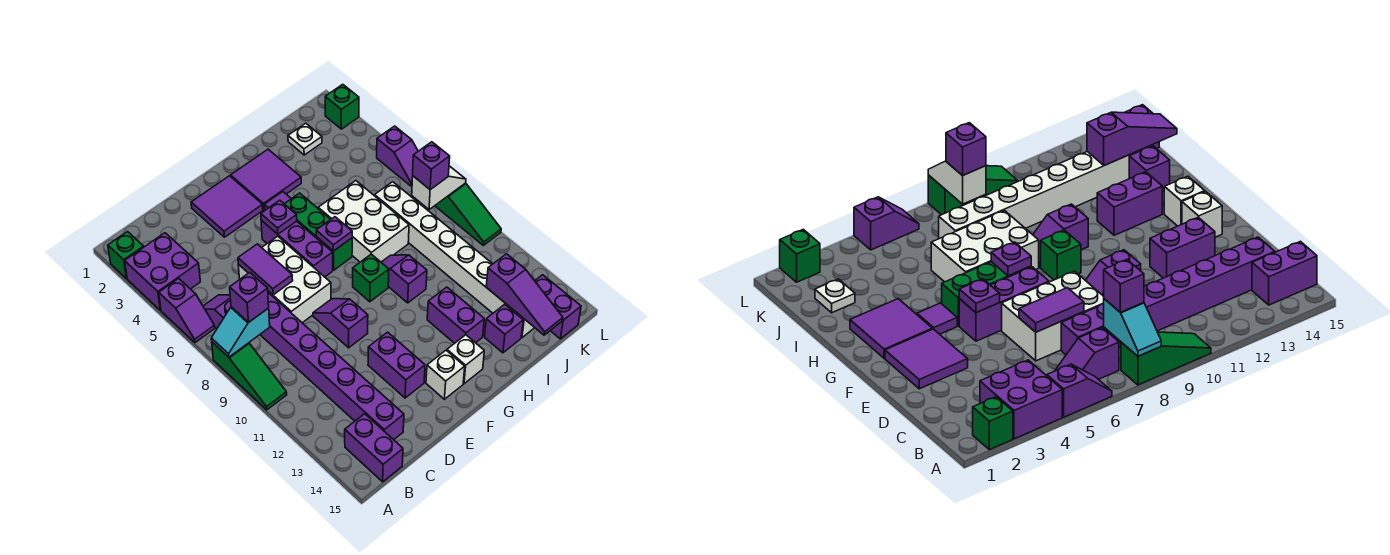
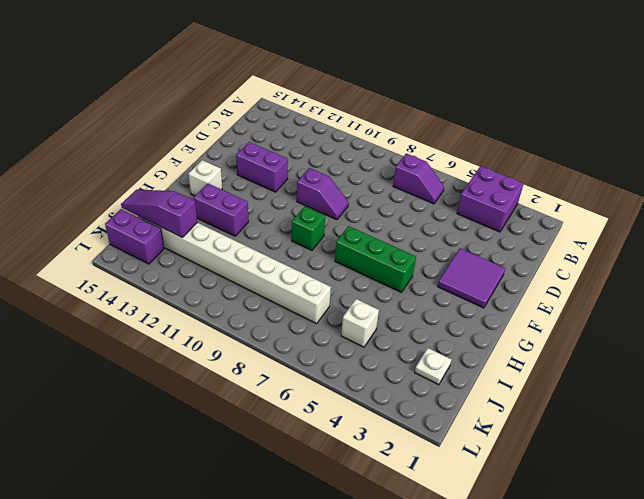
white brick J5 level 1 -> white brick F14 level 1
none -> green brick A2 level 1
none -> purple slope A5:A6 level 1 top 5
none -> green slope A8:A10 level 1 top 8
none -> purple brick B14:B15 level 1

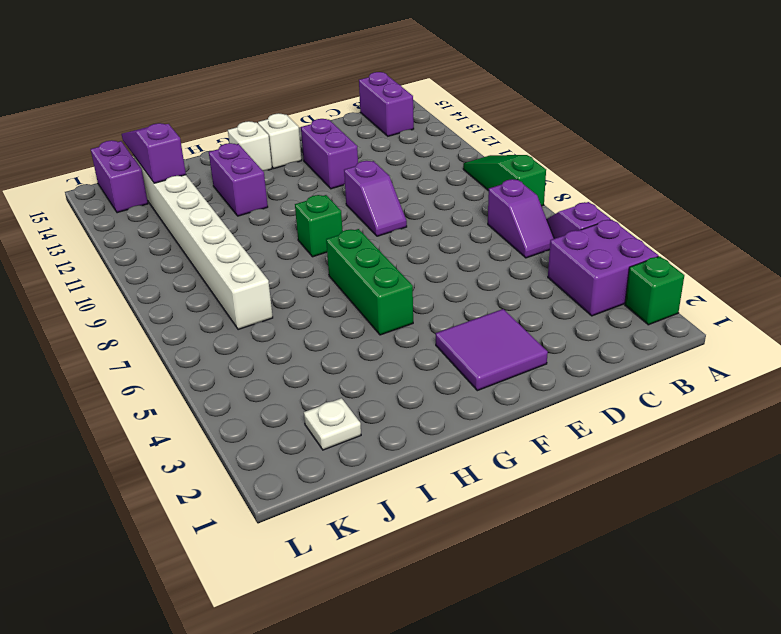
none -> purple brick C7:C14 level 1
none -> white brick D6:E8 level 1
none -> purple brick F5:F7 level 1
none -> purple tile G2:H3 level 1

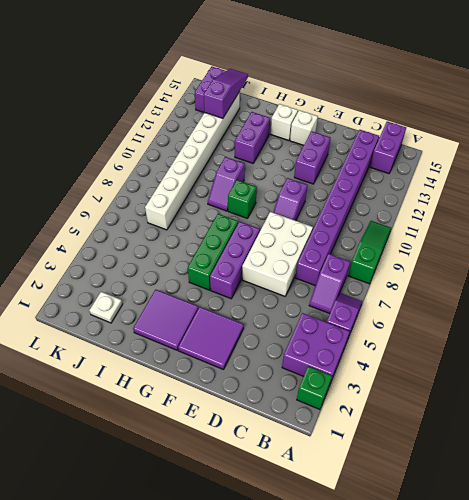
none -> purple tile G4 level 1
none -> white brick H6:I8 level 1
none -> purple brick I14 level 1
none -> green brick L2 level 1

